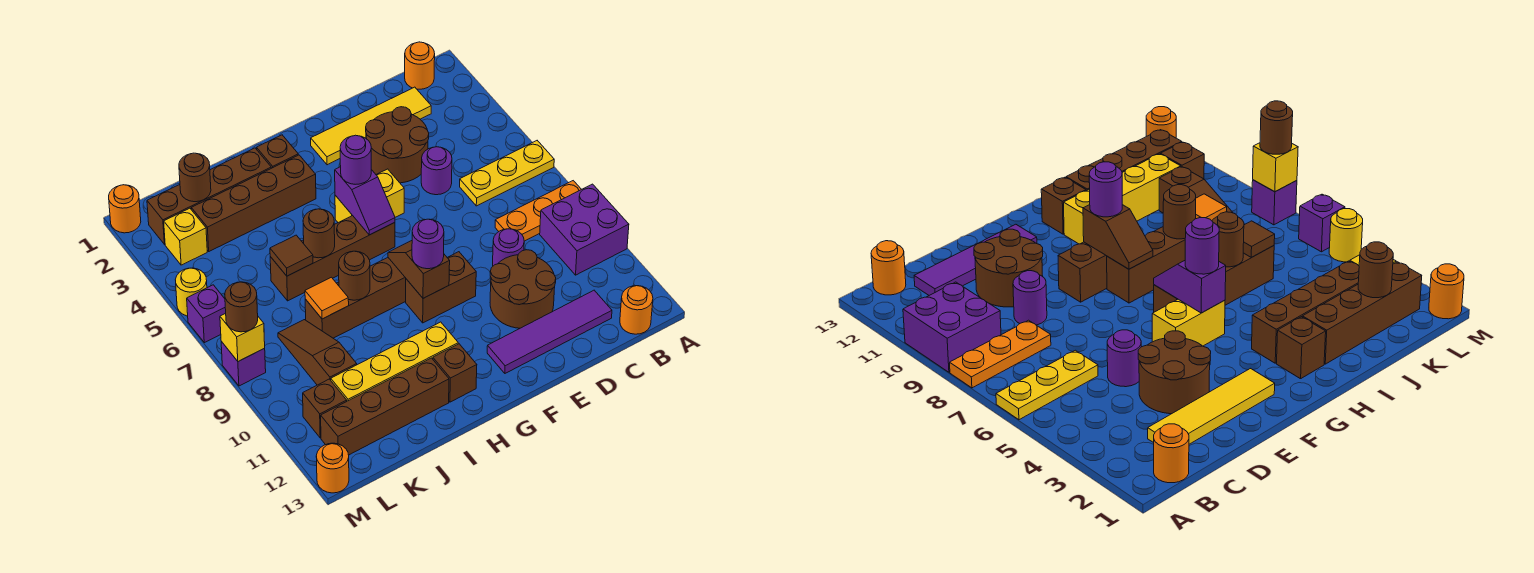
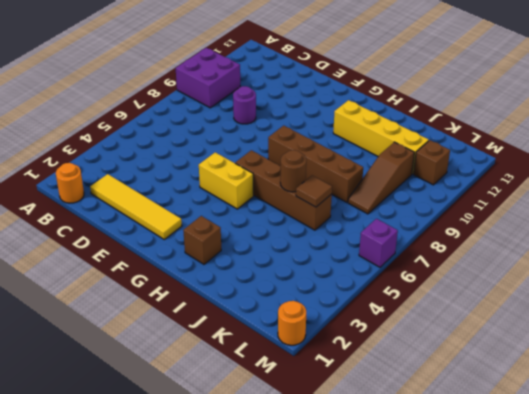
none -> yellow plate A6:C6 level 1
none -> orange plate A8:C8 level 1
none -> orange round brick B13 level 1
none -> purple tile C12:F12 level 1

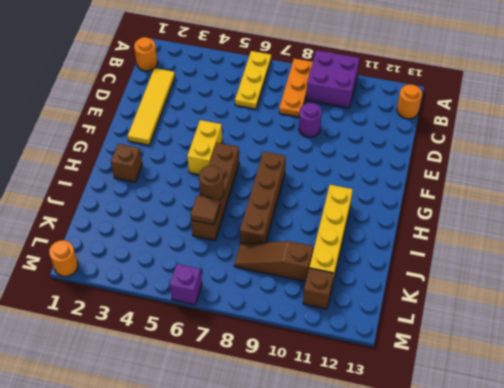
none -> purple tile C12:F12 level 1
none -> brown round brick D3:E4 level 1
none -> purple round brick D5 level 1
none -> brown round brick D10:E11 level 1

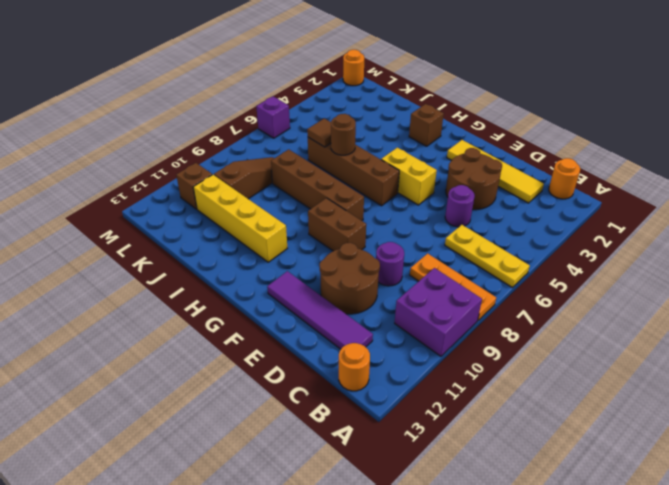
none -> brown brick H3:K3 level 1
none -> brown brick H12 level 1
none -> brown brick I2:L2 level 1
none -> brown brick I12:L12 level 1

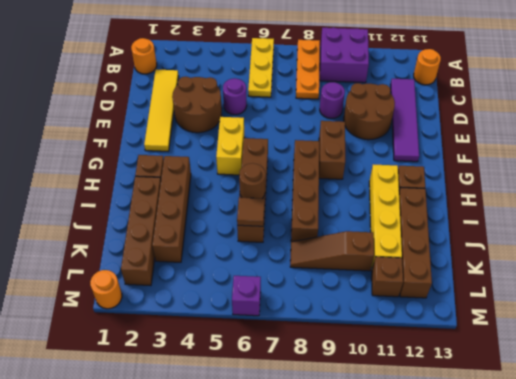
none -> yellow brick L3 level 1
none -> yellow round brick M5 level 1
none -> purple brick M8 level 1
none -> orange round brick M13 level 1

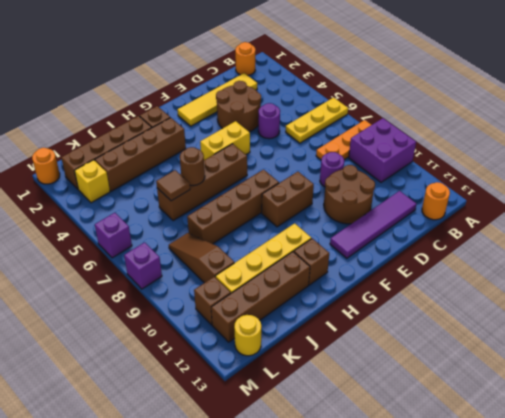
yellow round brick L13 level 1 -> yellow round brick M5 level 1
none -> orange round brick M13 level 1
none -> purple slope G5:G6 level 2 top 5
none -> brown slope G8:G9 level 2 top 9
none -> brown round brick I8 level 2

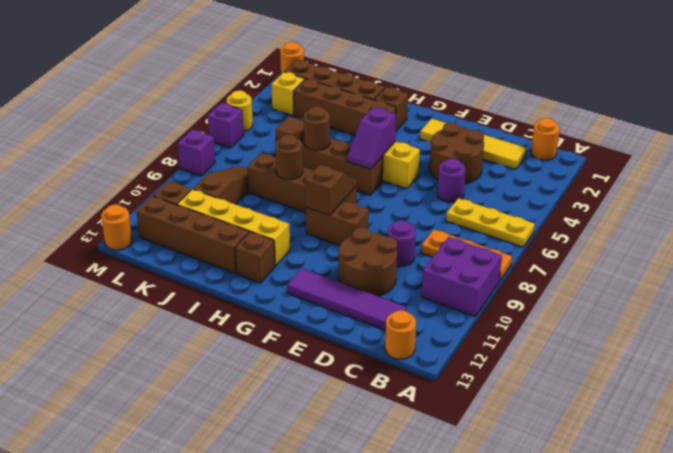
none -> orange tile J8 level 2
none -> brown round brick K2 level 2
none -> yellow brick M8 level 2
none -> purple round brick G5 level 3

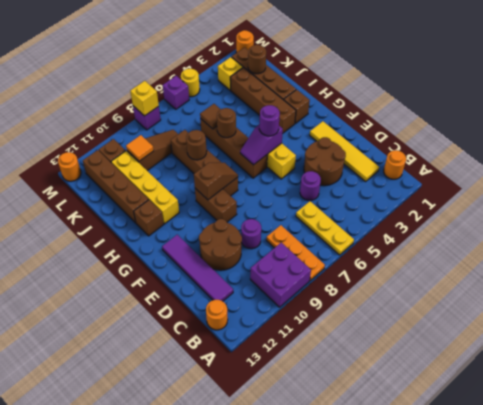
orange tile K10 level 2 -> orange tile J8 level 2
none -> purple round brick G9 level 3
none -> brown round brick M8 level 3

